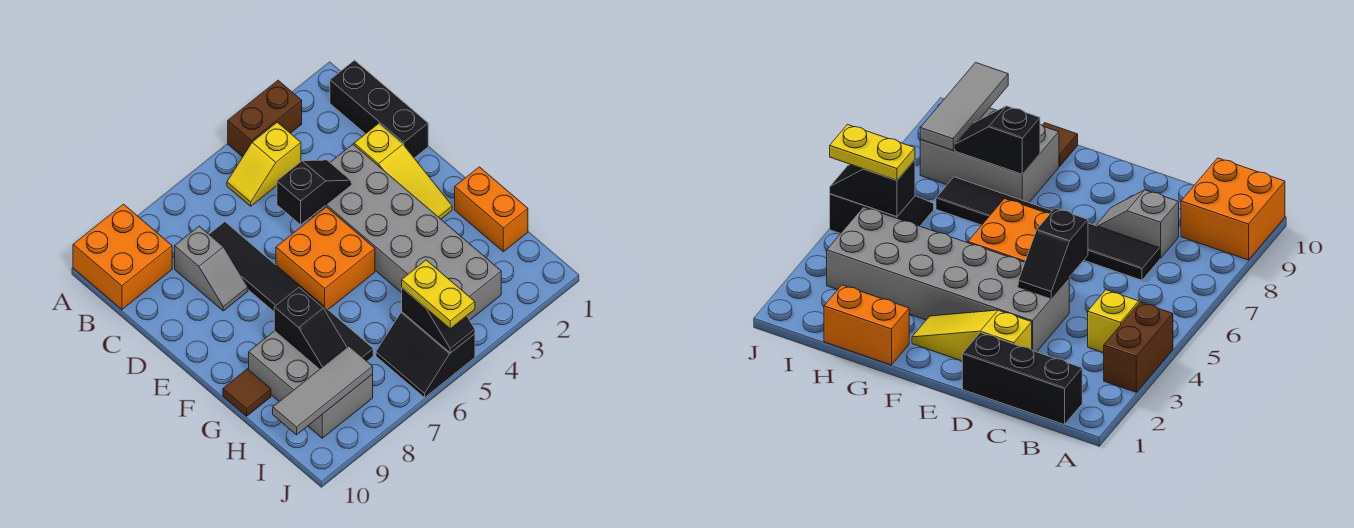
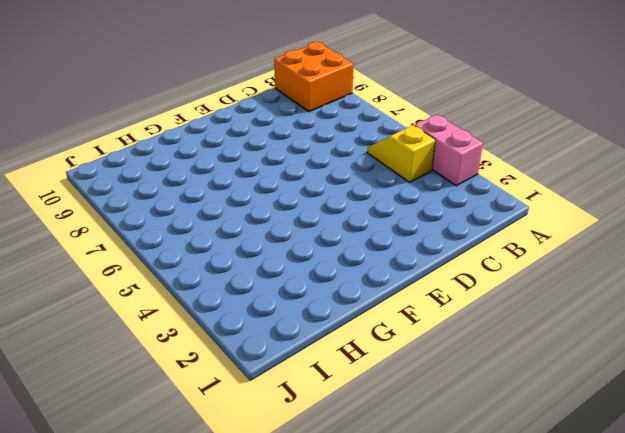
pink brick A3:A4 level 1 -> brown brick A3:A4 level 1
none -> black brick B1:D1 level 1
none -> black tile C7:H7 level 1
none -> grey slope C8:D8 level 1 top C

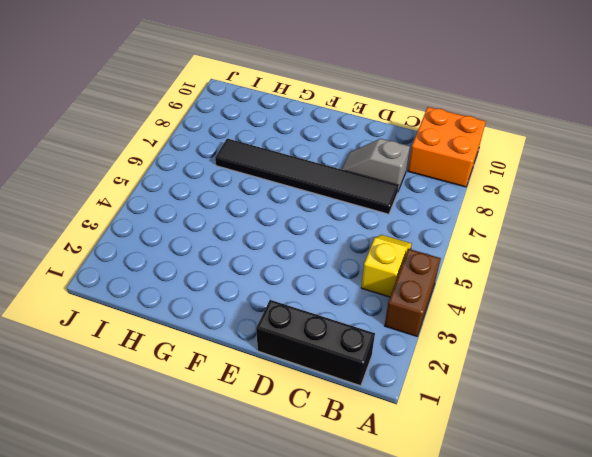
none -> yellow slope D2:F2 level 1 top D
none -> grey brick D3:I4 level 1
none -> orange brick E5:F6 level 1

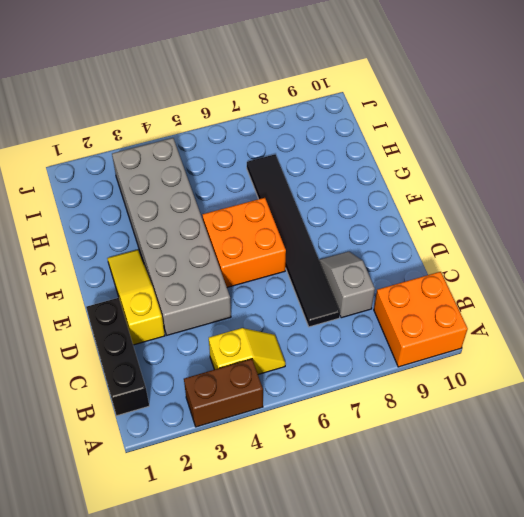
none -> orange brick G1:H1 level 1
none -> grey brick G8:I9 level 1
none -> brown tile G10 level 1

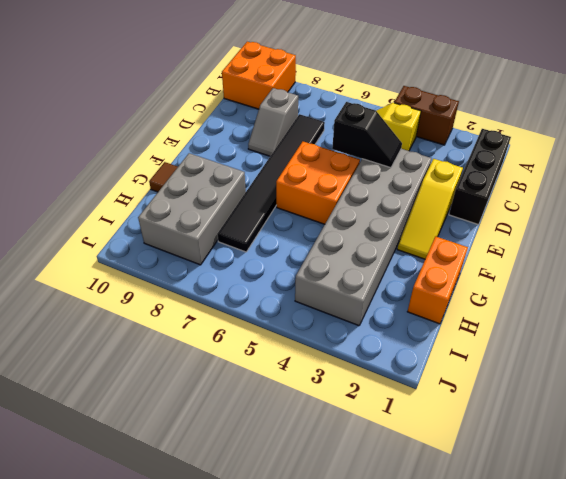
none -> black slope I5:J6 level 1 top 5
none -> black slope G8:H8 level 2 top G
none -> black slope I5:J5 level 2 top I

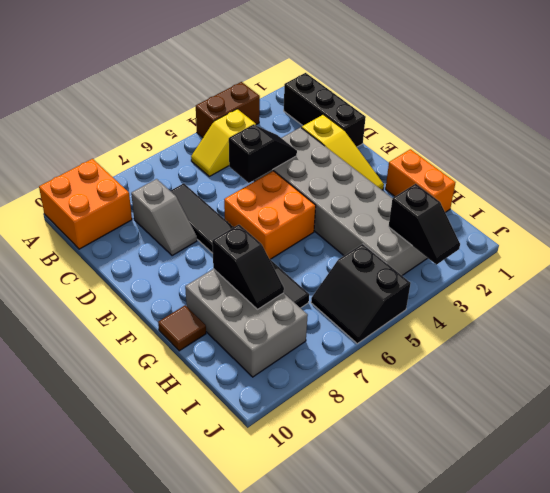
black slope I3:J3 level 2 top I -> black slope I5:J5 level 2 top I
none -> grey tile I8:I10 level 2
none -> yellow plate I5:J5 level 3

